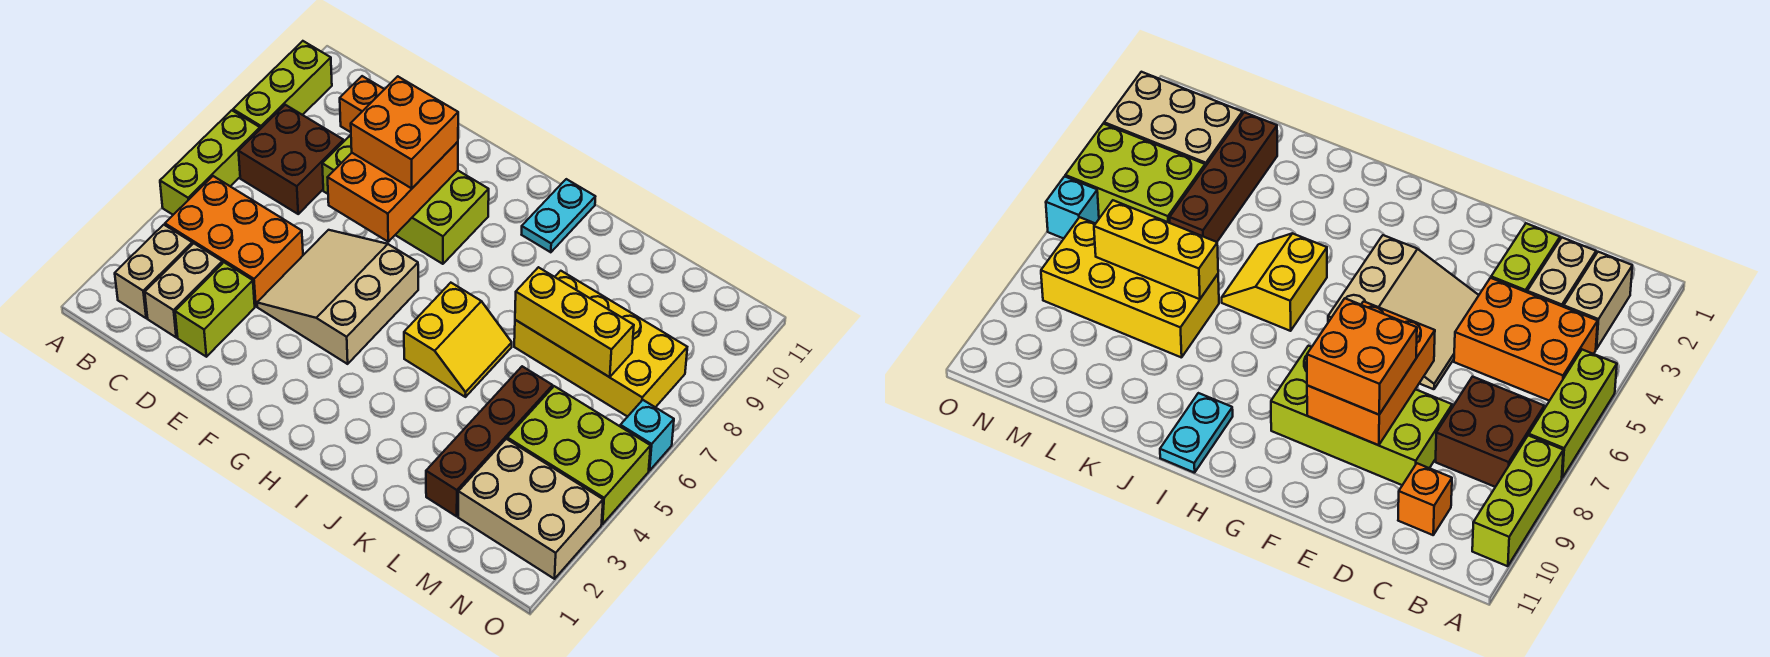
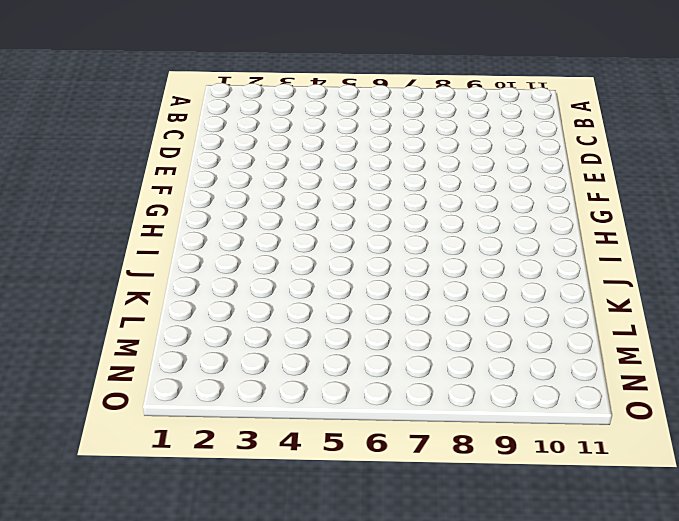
none -> lime brick A5:A7 level 1
none -> lime brick A8:A10 level 1
none -> tan brick B2:B3 level 1

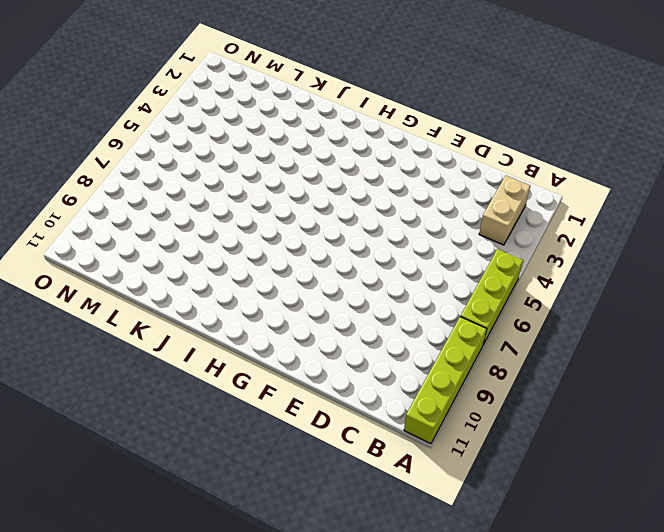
lime brick A8:A11 level 1 -> lime brick A8:A10 level 1
none -> orange brick B4:D5 level 1
none -> brown brick B7:C8 level 1
none -> tan brick C2:C3 level 1

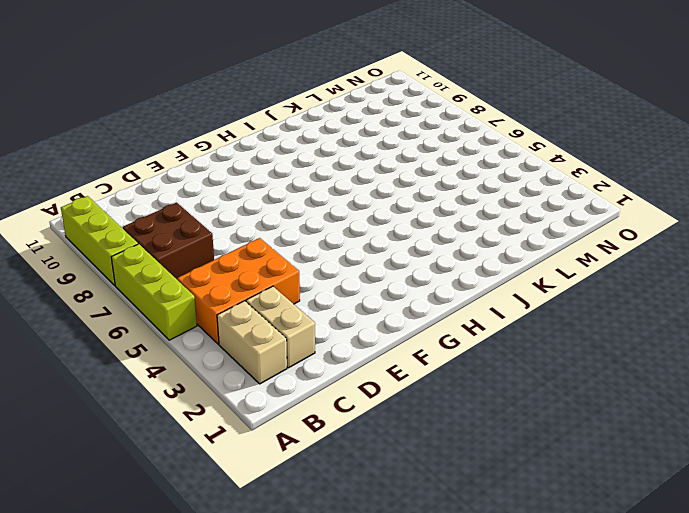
none -> orange brick C10 level 1
none -> lime brick D2:D3 level 1
none -> lime brick D8:G9 level 1

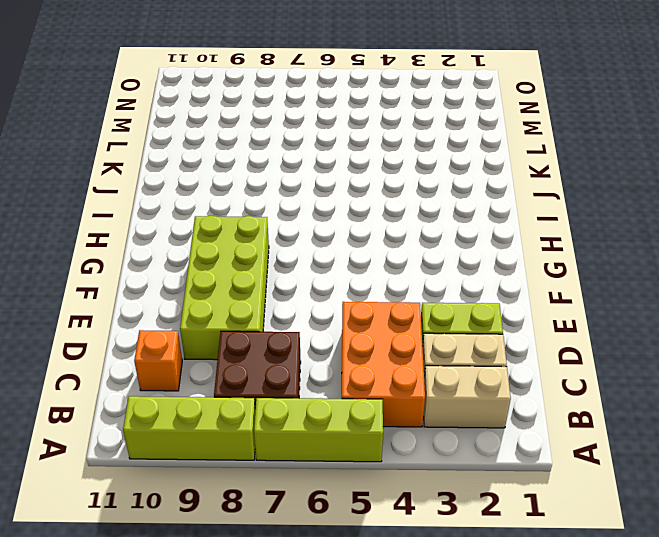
none -> tan slope E4:G6 level 1 top G
none -> yellow slope I5:J6 level 1 top I
none -> cyan plate I10:I11 level 1

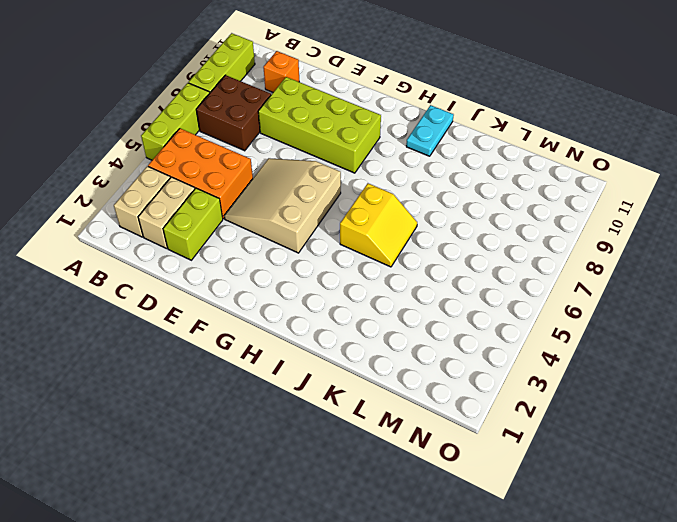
none -> yellow brick K7:N8 level 1
none -> brown brick L2:L5 level 1
none -> tan brick M2:O3 level 1

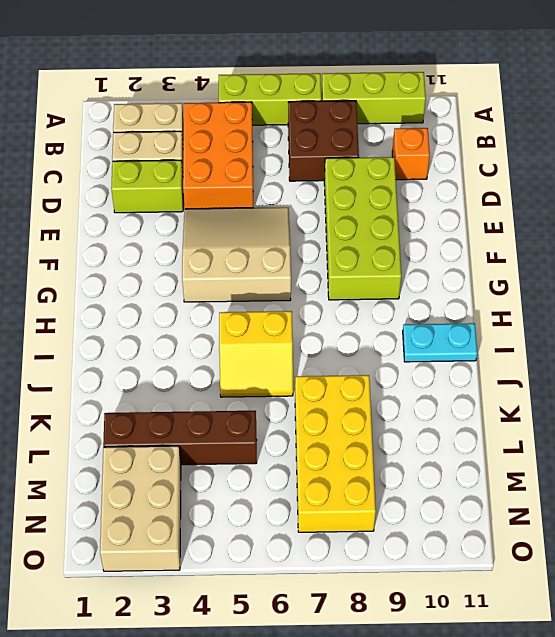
none -> lime brick M4:O5 level 1
none -> cyan brick O6 level 1
none -> orange brick E7:F9 level 2

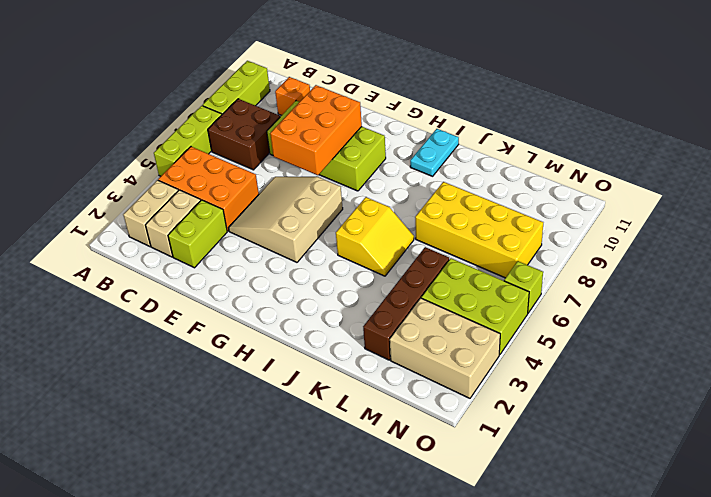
lime brick O6 level 1 -> cyan brick O6 level 1
none -> yellow brick K7:M7 level 2
none -> orange brick E8:F9 level 3

